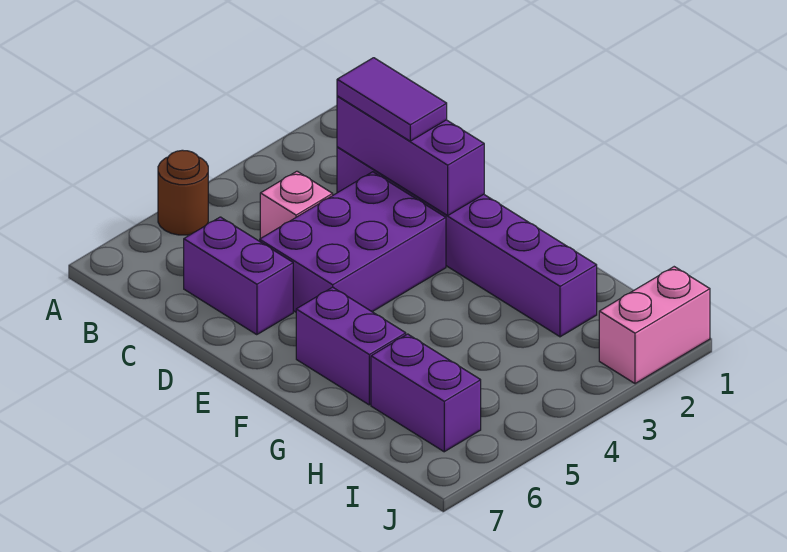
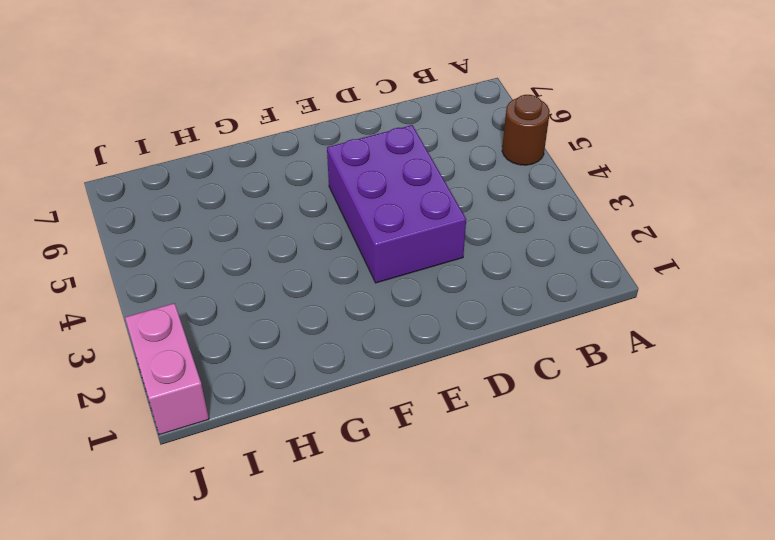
none -> purple brick C2:H2 level 1
none -> pink brick C4 level 1

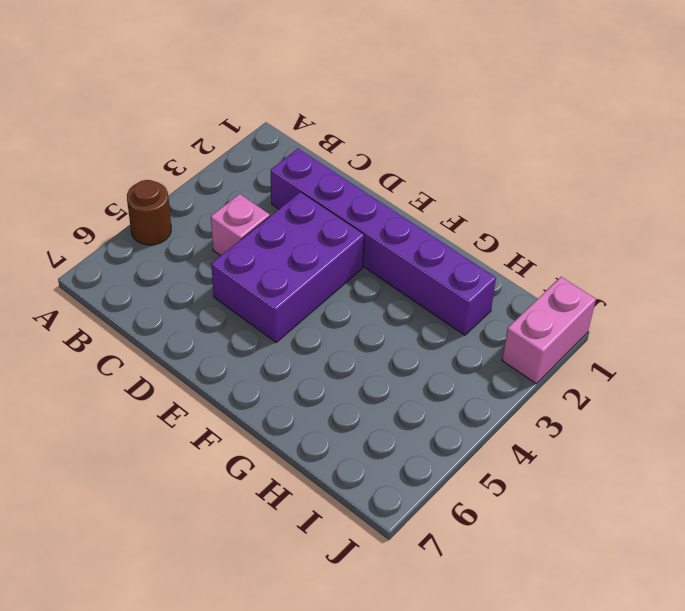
none -> purple brick C6:D6 level 1
none -> purple brick F6:G6 level 1

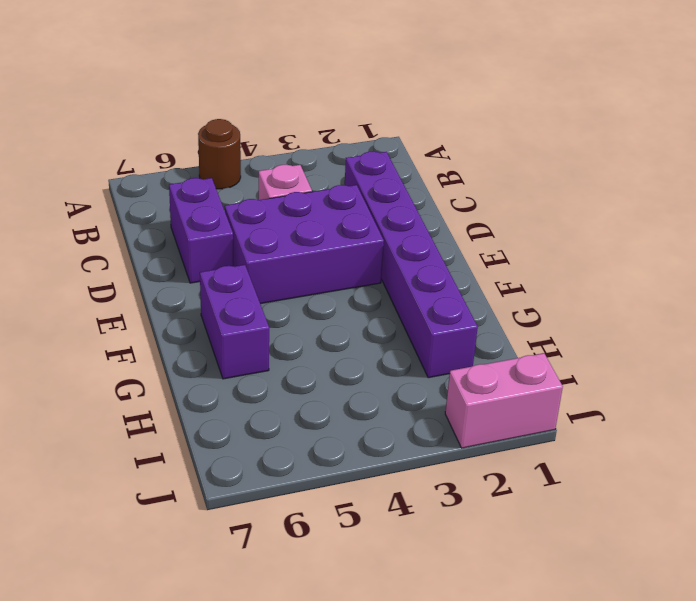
none -> purple brick H6:I6 level 1
none -> purple brick C2:E2 level 2

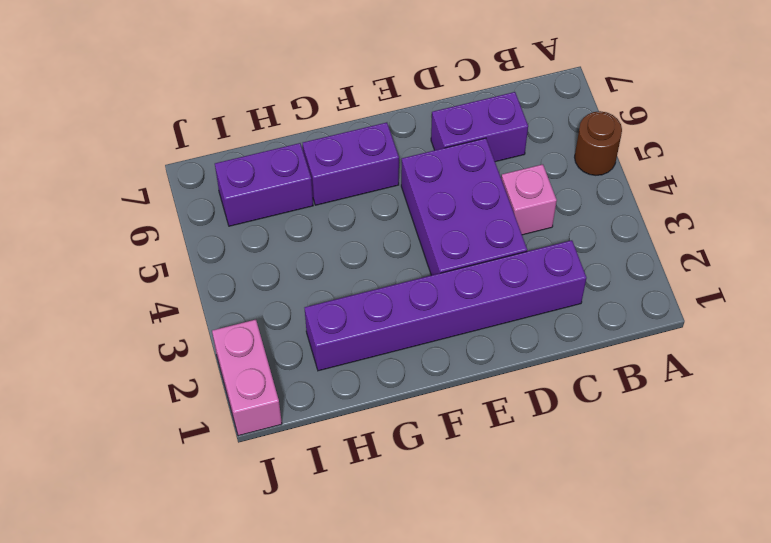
none -> purple brick C2:E2 level 2
none -> purple tile C2:D2 level 3

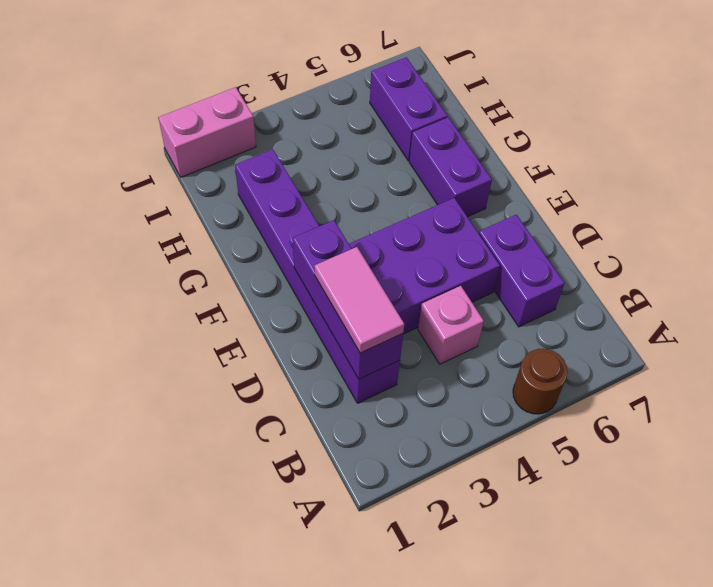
pink tile C2:D2 level 3 -> purple tile C2:D2 level 3

